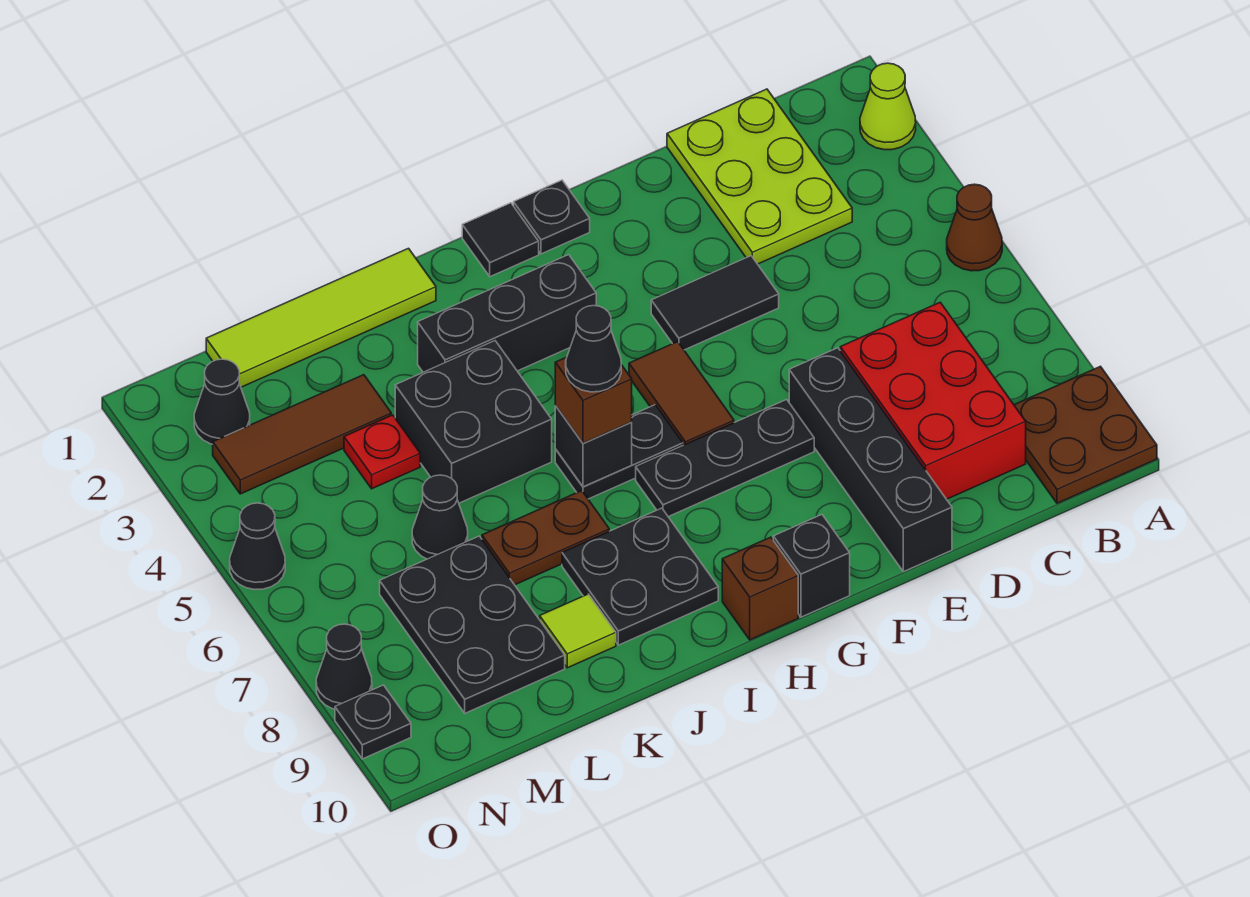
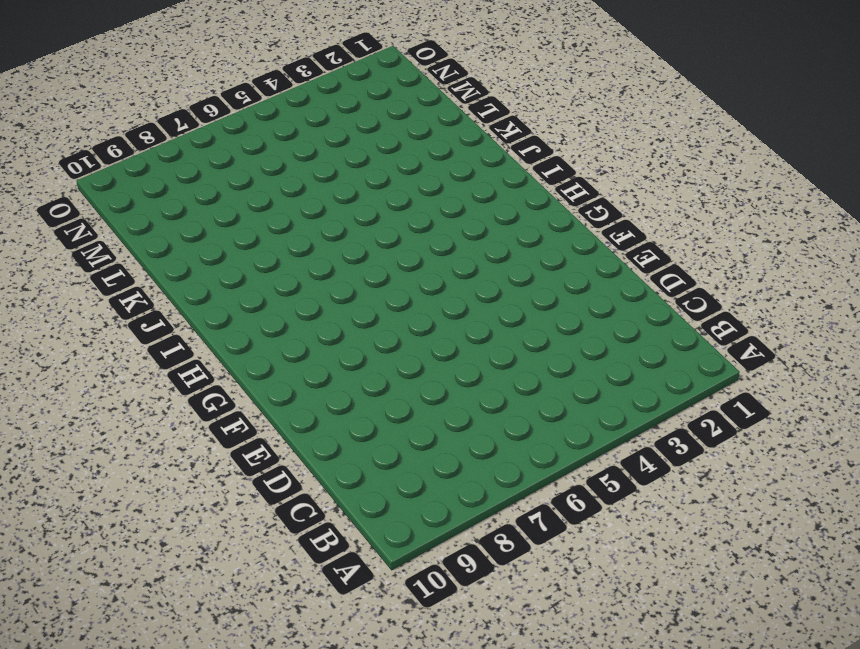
none -> lime cone A2 level 1
none -> brown cone A5 level 1
none -> brown plate A9:B10 level 1
none -> lime plate C1:D3 level 1

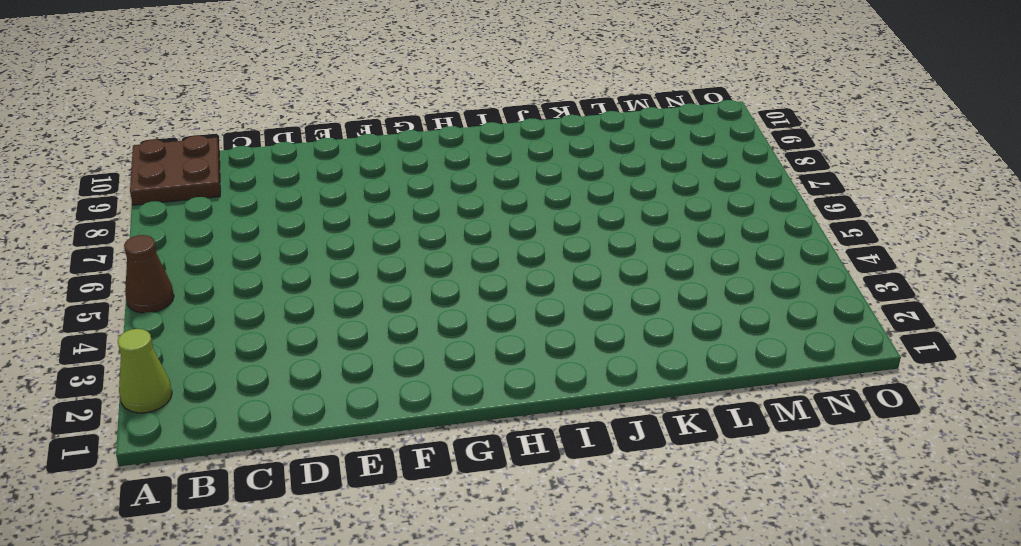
none -> lime plate C1:D3 level 1
none -> red brick C7:D9 level 1
none -> black tile E4:F4 level 1
none -> black brick E7:E10 level 1

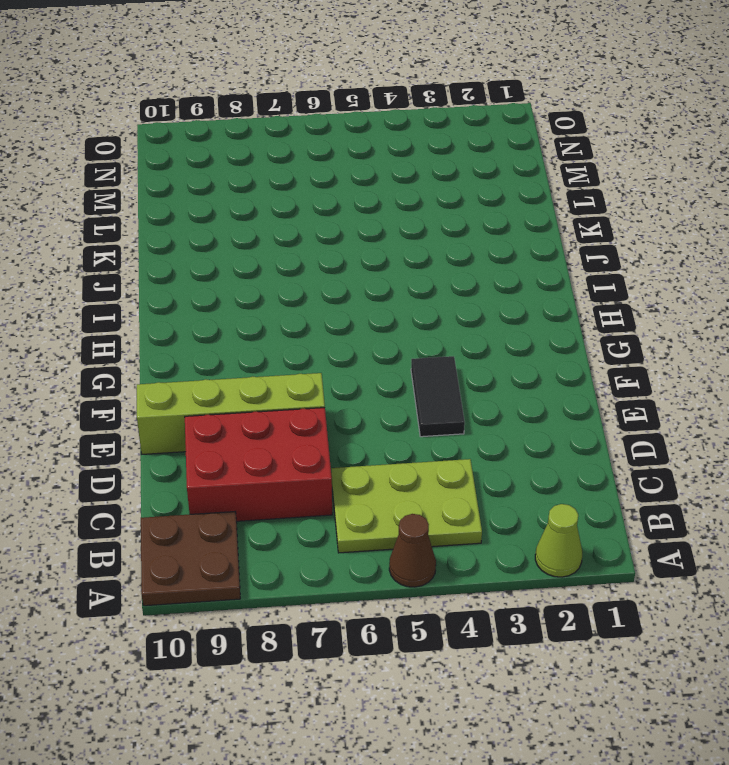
lime plate B4:C6 level 1 -> lime plate C1:D3 level 1
lime brick E7:E10 level 1 -> black brick E7:E10 level 1
none -> black plate F7:H7 level 1
none -> black plate G1 level 1
none -> brown tile G5:G6 level 1
none -> black brick G10 level 1

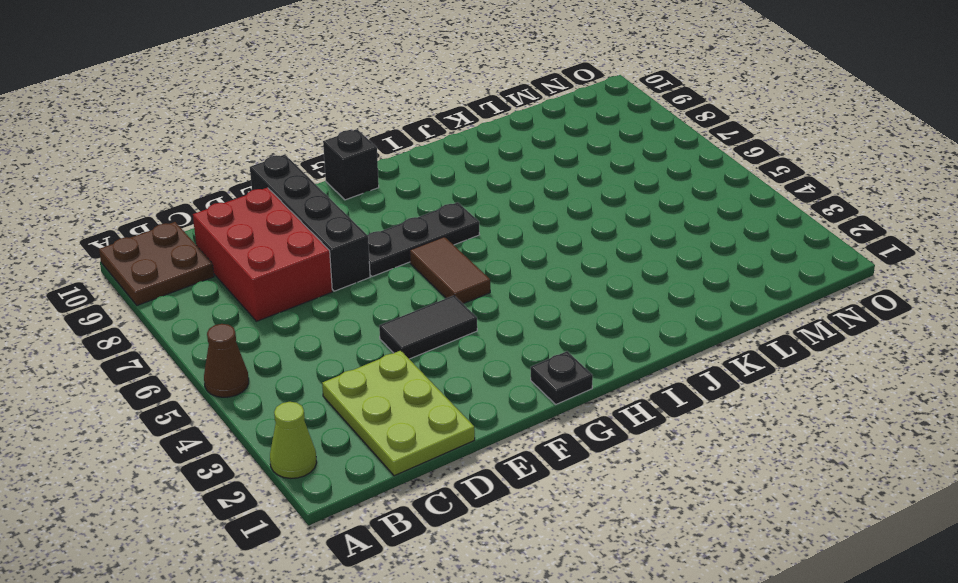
none -> black tile H1 level 1
none -> black brick H3:J3 level 1
none -> black plate H6:I6 level 1
none -> brown brick H10 level 1

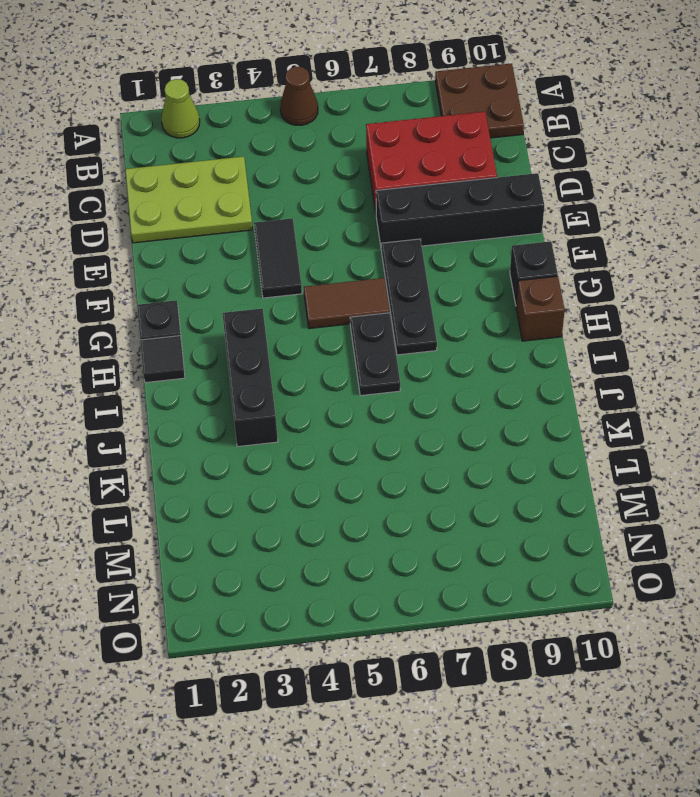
none -> black plate I8:J9 level 1
none -> lime tile J1:M1 level 1
none -> black brick J4:K5 level 1
none -> brown plate J7:K7 level 1

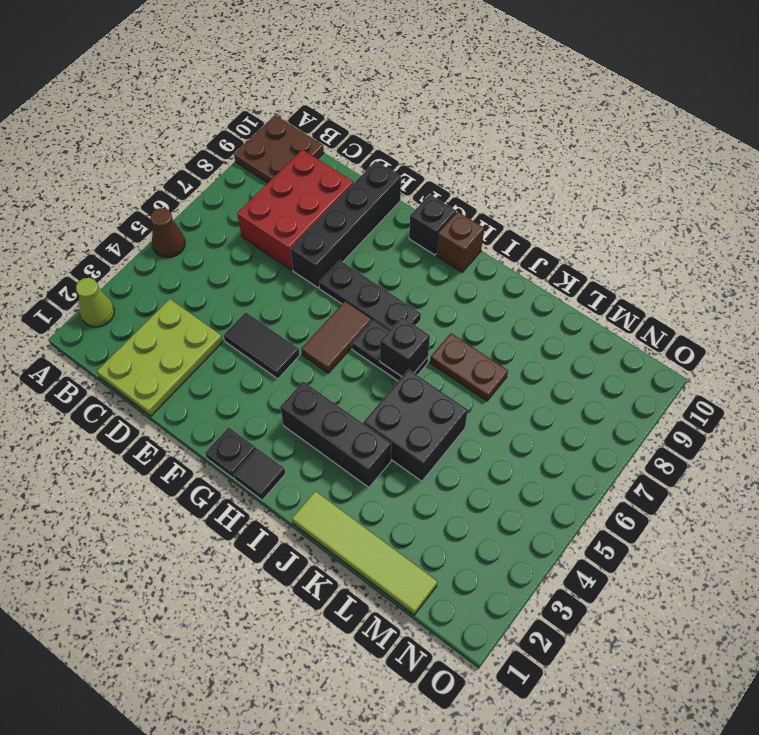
none -> black plate I8:J9 level 1
none -> lime tile K9 level 1
none -> brown tile L3:N3 level 1
none -> red plate L4 level 1

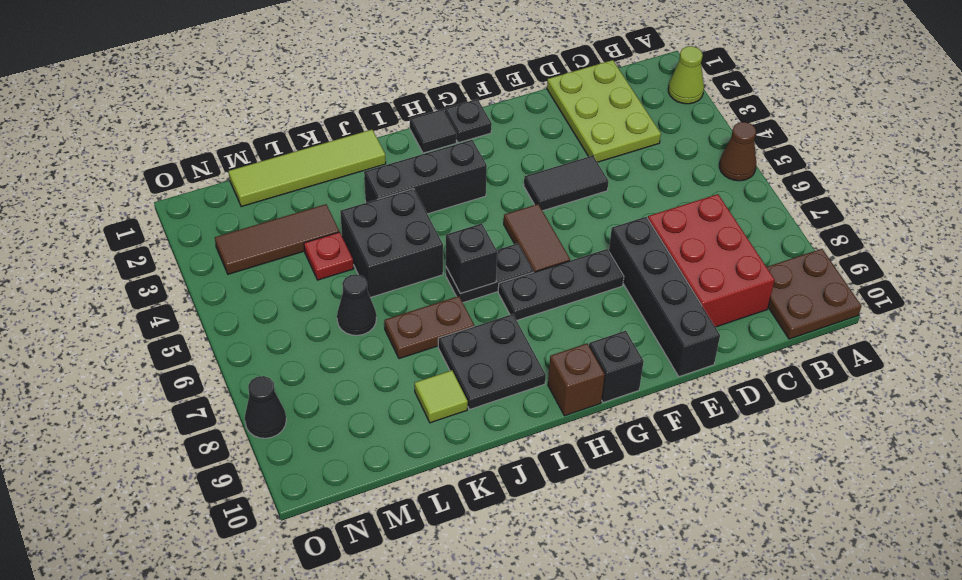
none -> black plate L7:M9 level 1
none -> black cone N2 level 1
none -> black cone O5 level 1
none -> black plate O9 level 1

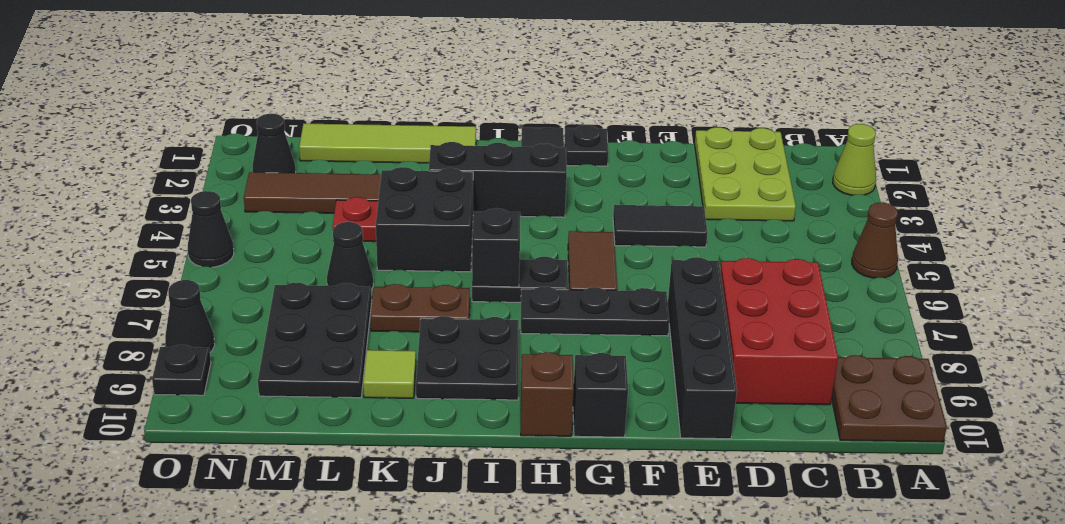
none -> brown brick I6 level 3
none -> black cone I6 level 4

